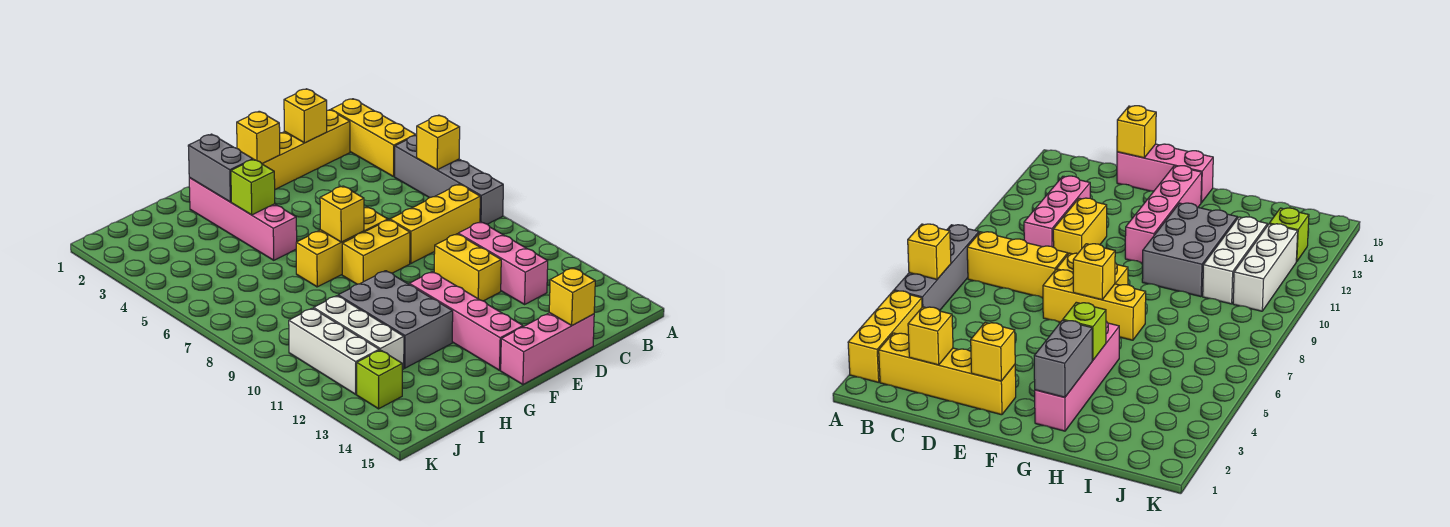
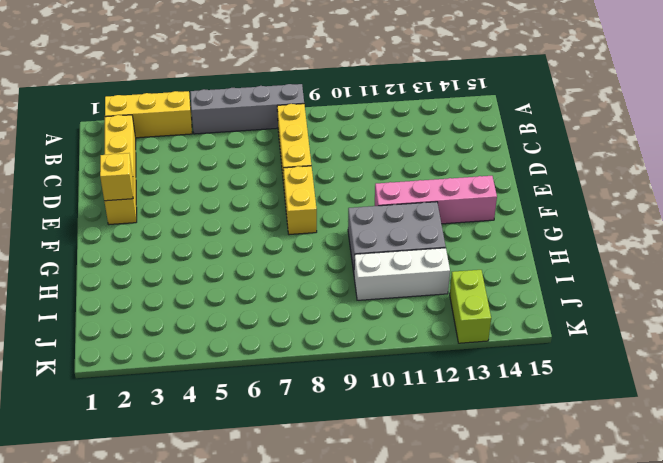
lime brick J13:K13 level 1 -> lime brick J13 level 1
none -> pink brick C10:C12 level 1
none -> yellow brick D10:D11 level 1
none -> pink brick D15:F15 level 1

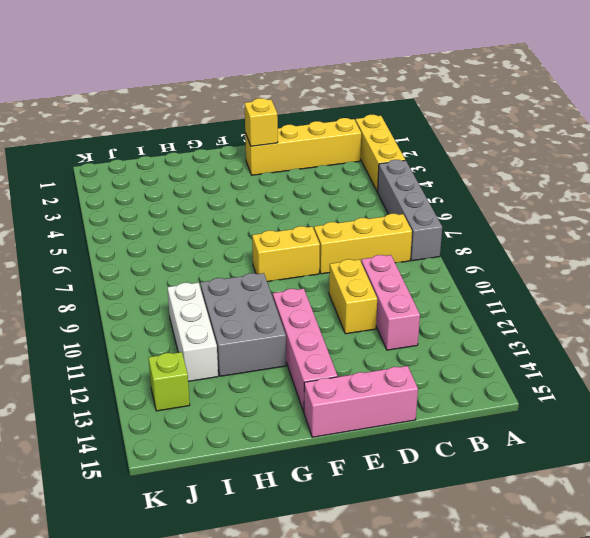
none -> yellow brick E7:G7 level 1
none -> pink brick G2:G5 level 1
none -> white brick J10:J12 level 1

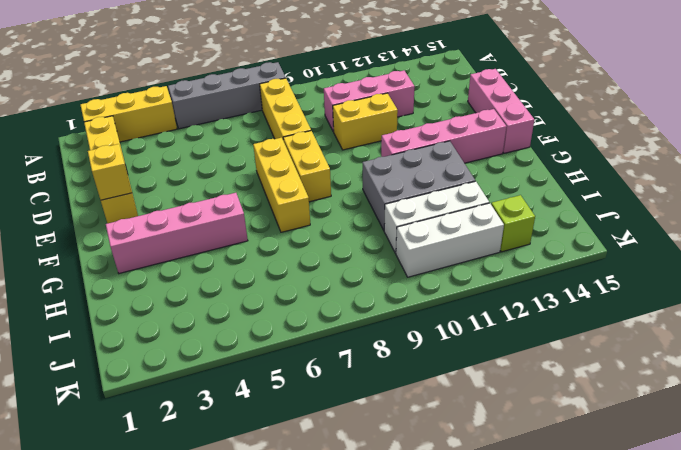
none -> yellow brick A6 level 2
none -> yellow brick C2 level 2
none -> yellow brick D15 level 2

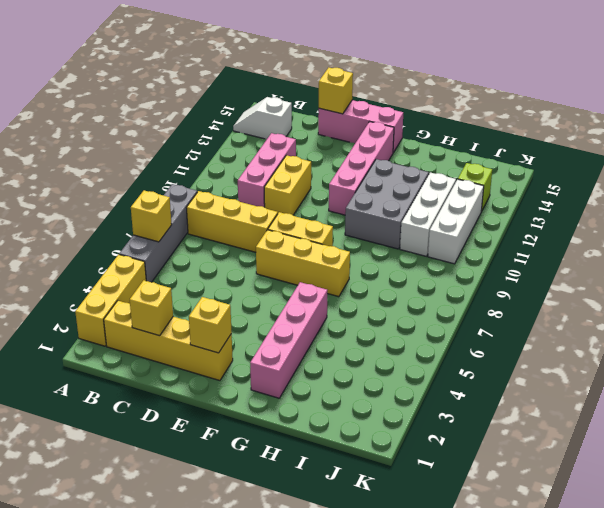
white slope A14:B14 level 1 top B -> none
none -> yellow brick F7 level 2
none -> grey brick G2:G3 level 2
none -> lime brick G4 level 2

